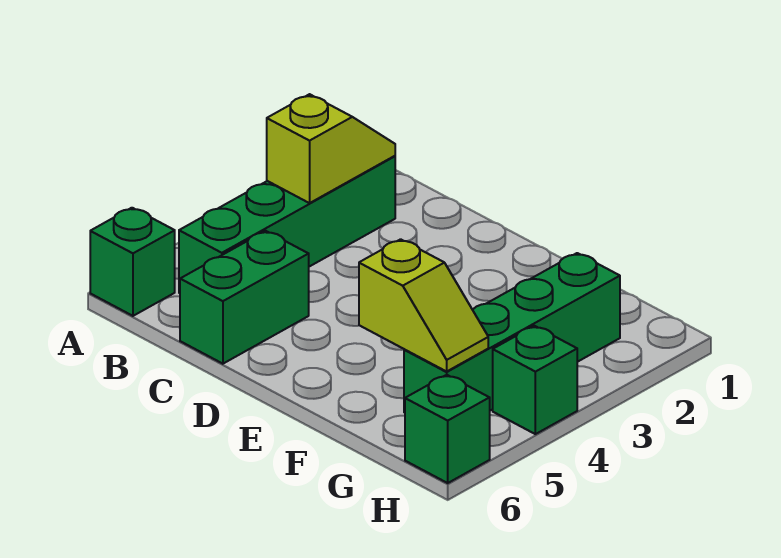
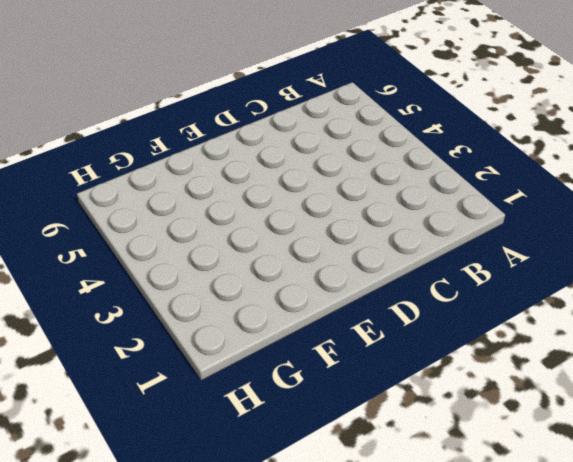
none -> green brick A6 level 1
none -> green brick B2:B5 level 1

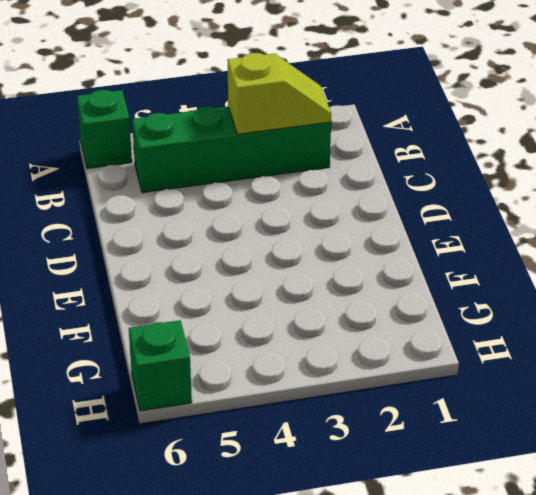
none -> green brick C5:C6 level 1
none -> green brick G2:G5 level 1

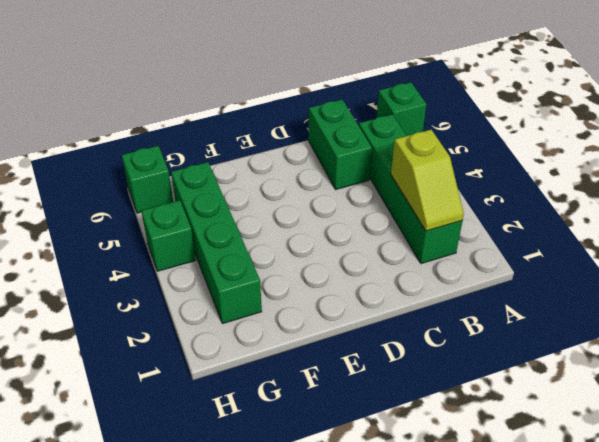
none -> lime slope F5:G5 level 2 top F

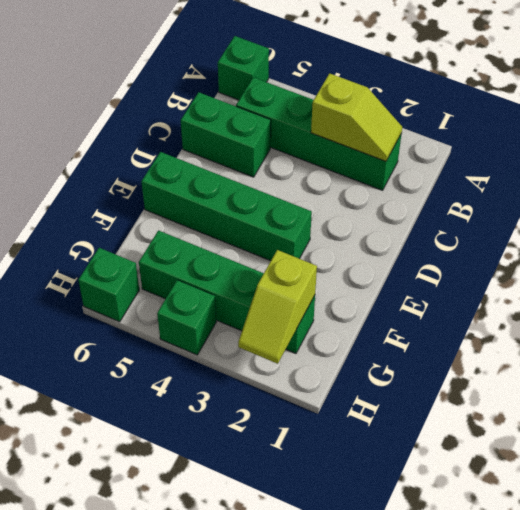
green brick E3:E6 level 1 -> none
lime slope G2:H2 level 2 top G -> lime slope F5:G5 level 2 top F

